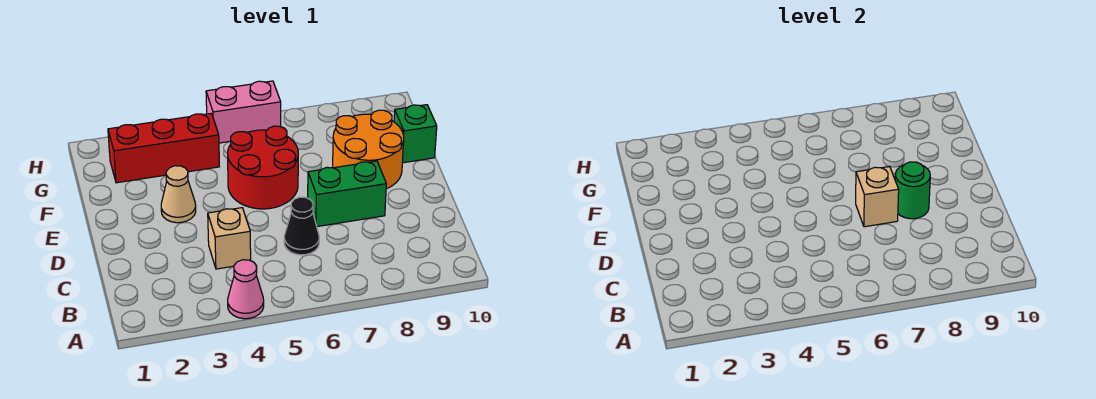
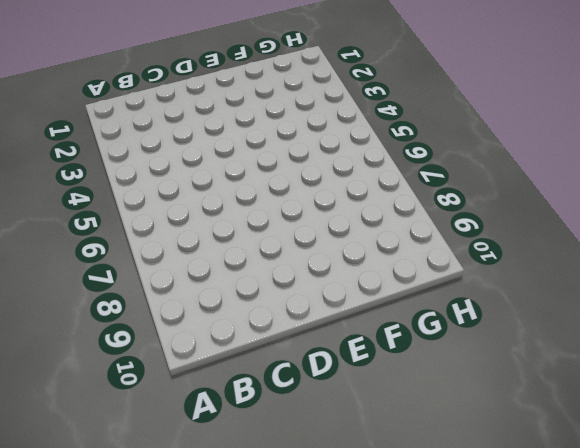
none -> pink cone A4 level 1
none -> tan brick C4 level 1
none -> black cone C6 level 1

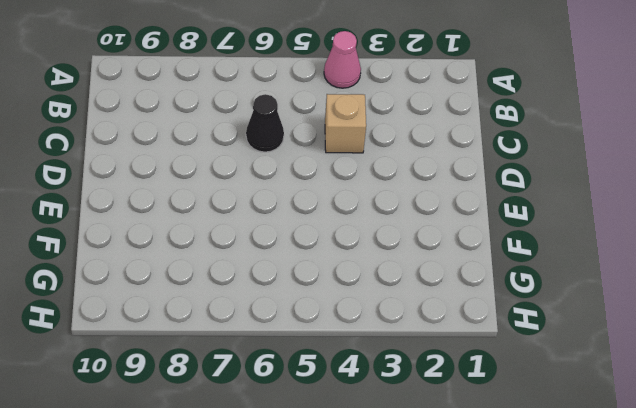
none -> green brick D7:D8 level 1
none -> tan cone E3 level 1
none -> red round brick E5:F6 level 1

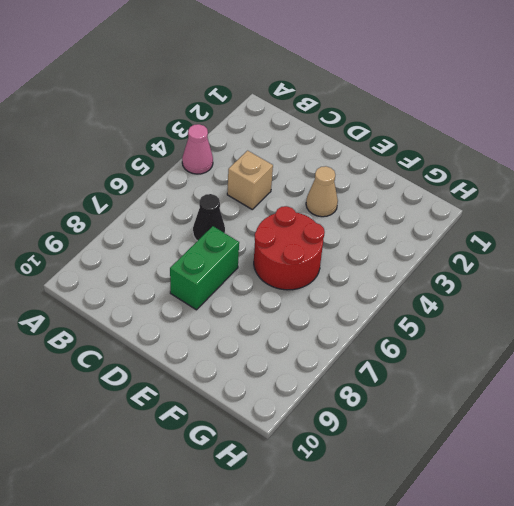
none -> orange round brick E8:F9 level 1
none -> green brick F10 level 1
none -> red brick G2:G4 level 1

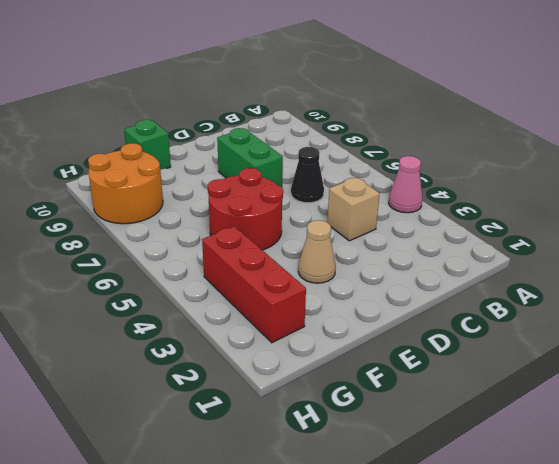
orange round brick G8:H9 level 1 -> orange round brick E8:F9 level 1
none -> pink brick H5:H6 level 1
none -> tan brick D7 level 2
none -> green round brick D8 level 2

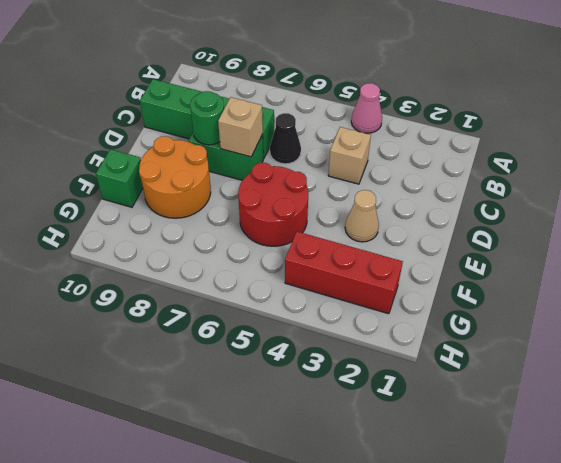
green brick C7:C10 level 1 -> none
none -> pink brick H5:H6 level 1

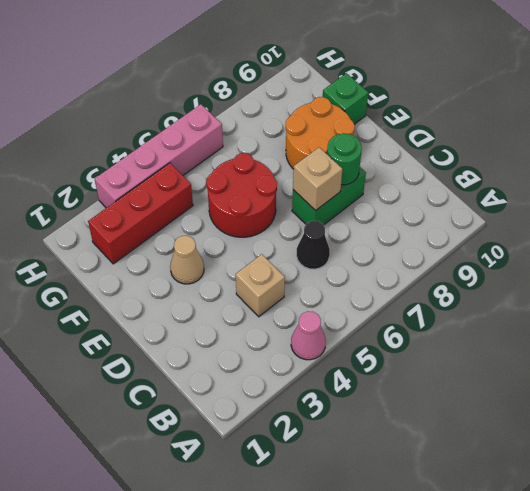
pink brick H3:H6 level 1 -> pink brick H5:H6 level 1

